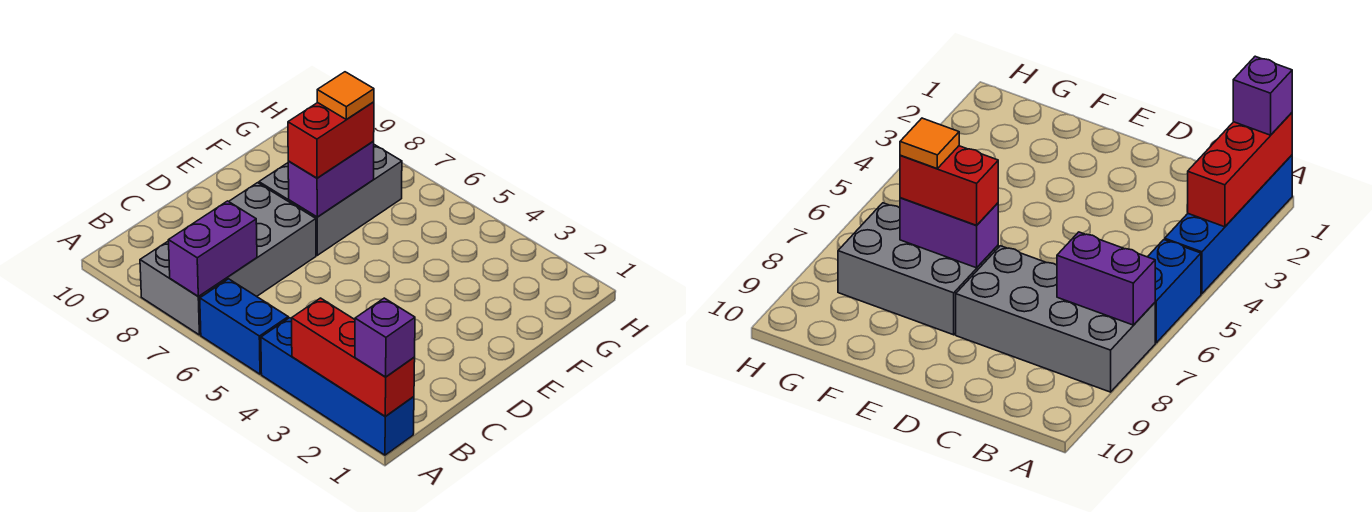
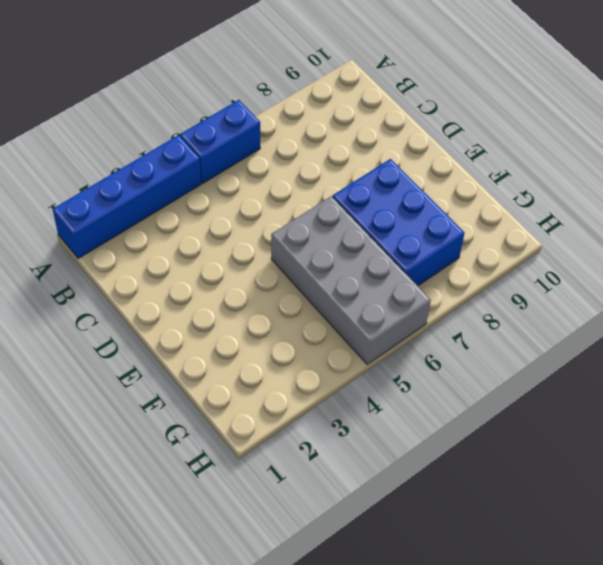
grey brick E5:H6 level 1 -> grey brick A7:D8 level 1
blue brick E7:G8 level 1 -> grey brick E7:G8 level 1
none -> red brick A1:A3 level 2
none -> purple brick A7:B7 level 2

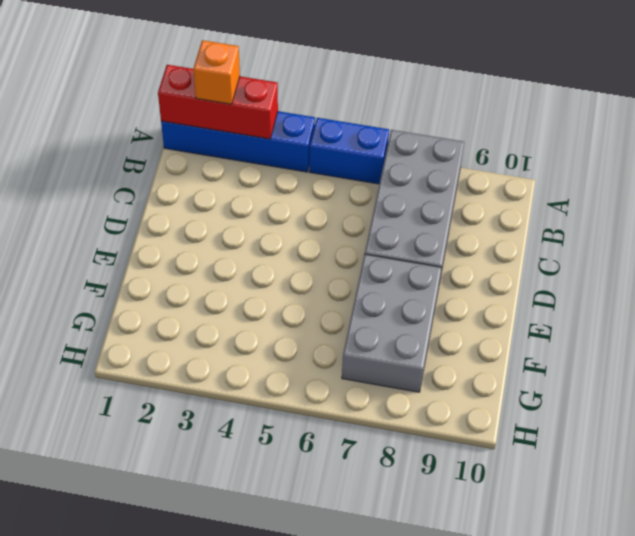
orange brick A2 level 3 -> none
none -> purple brick A7:B7 level 2
none -> purple brick E7:F7 level 2

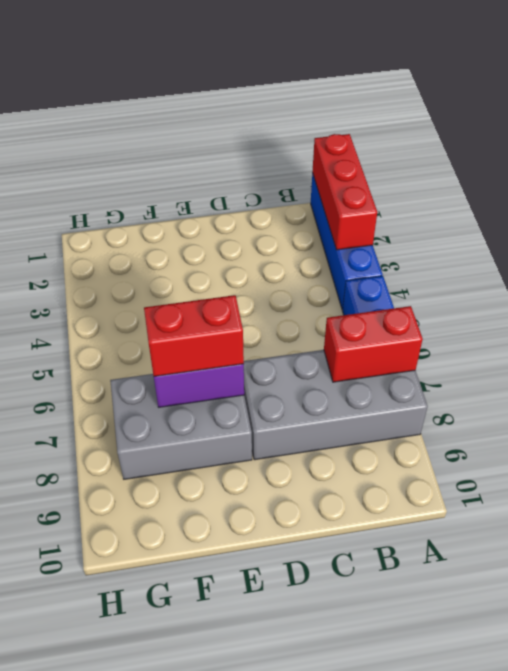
red brick A7:B7 level 2 -> purple brick A7:B7 level 2
none -> purple brick A1 level 3
none -> orange tile F7 level 4

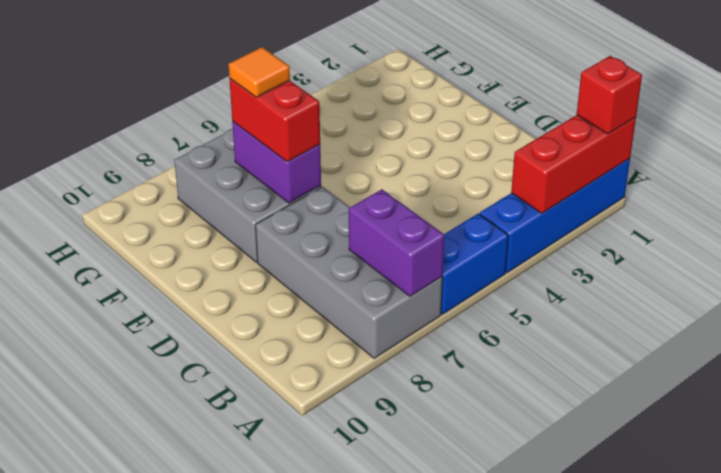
red brick A1 level 3 -> purple brick A1 level 3

